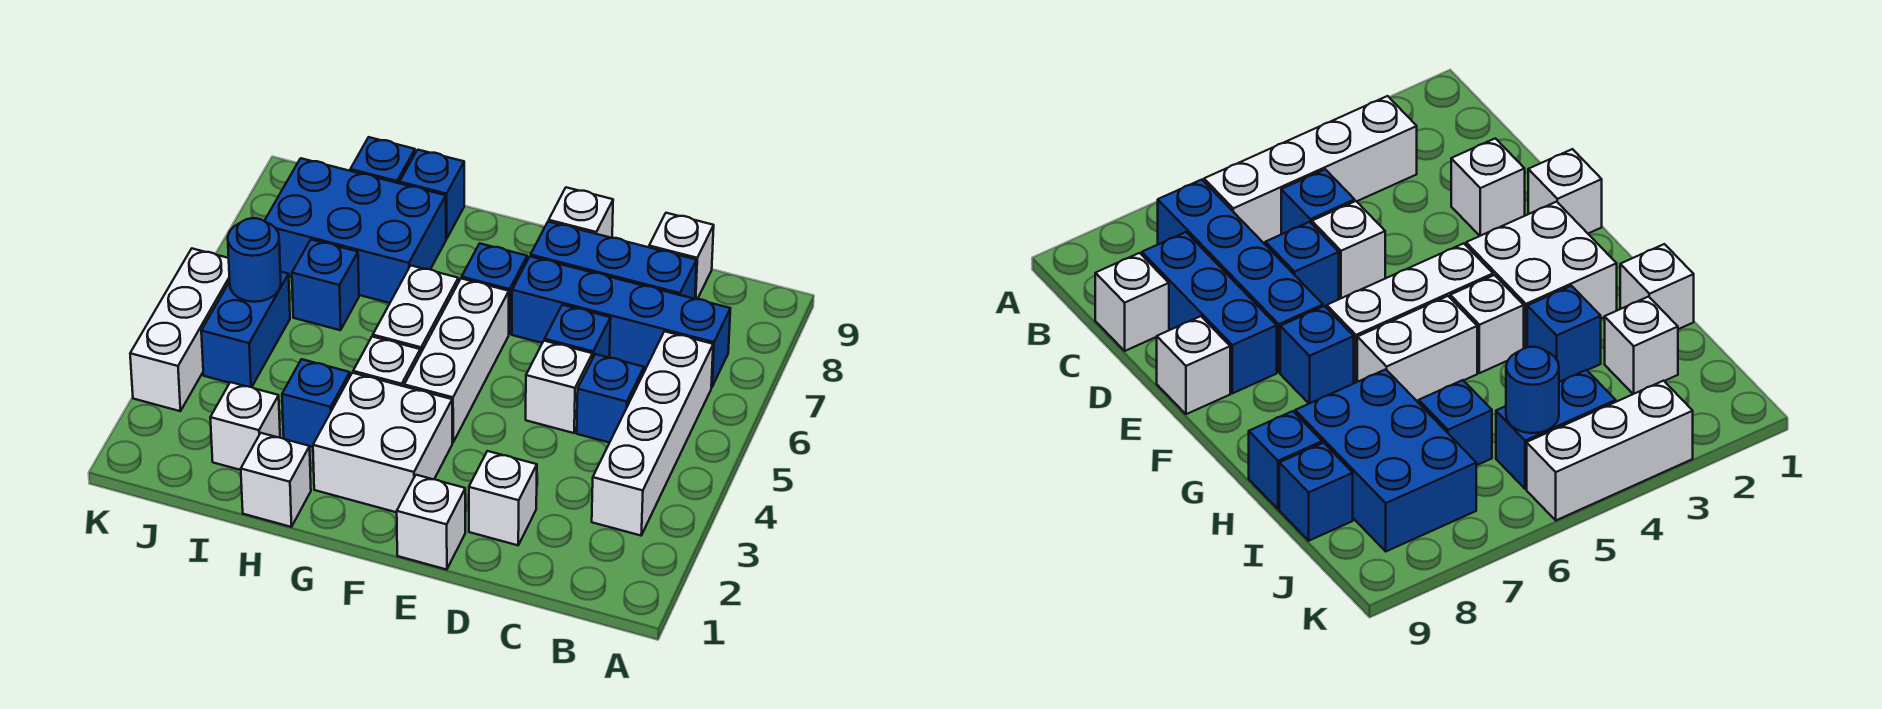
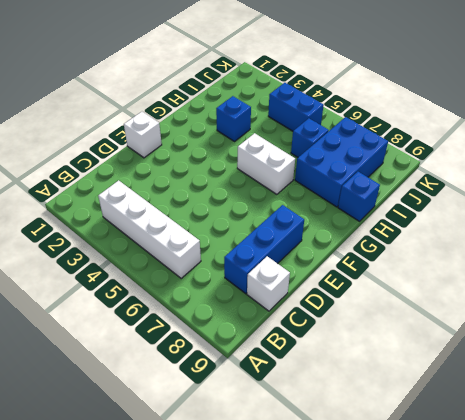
none -> blue brick B7:E7 level 1
none -> blue brick C5 level 1
none -> white brick D2 level 1

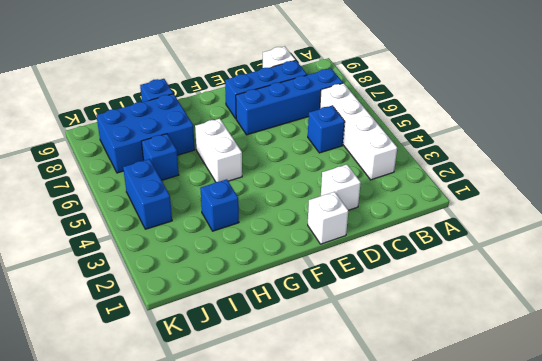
none -> white brick D5 level 1
none -> blue brick D6 level 1
none -> white brick E9 level 1

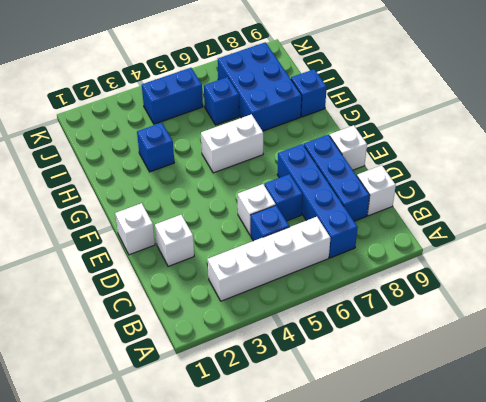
none -> white brick F2:G3 level 1
none -> white brick F4:F6 level 1
none -> blue brick F7 level 1

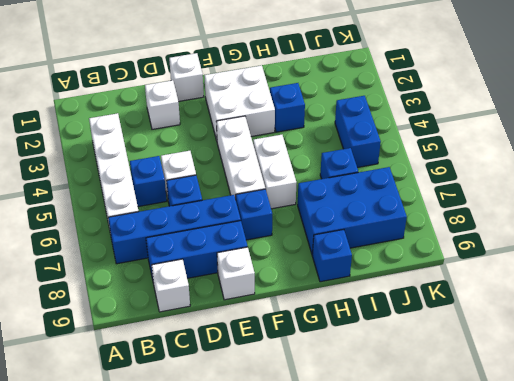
none -> white brick G4 level 1
none -> white brick H1 level 1
none -> white brick I2 level 1

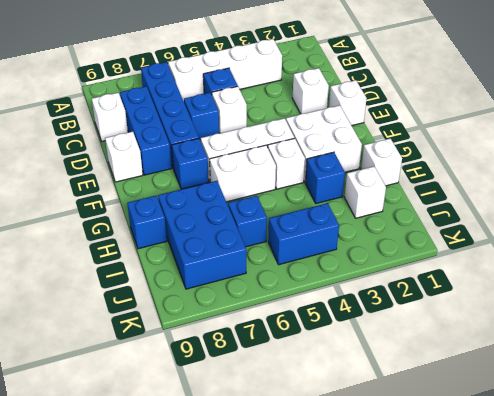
none -> blue brick I9 level 1
none -> white brick K3:K5 level 1
none -> blue round brick J5 level 2

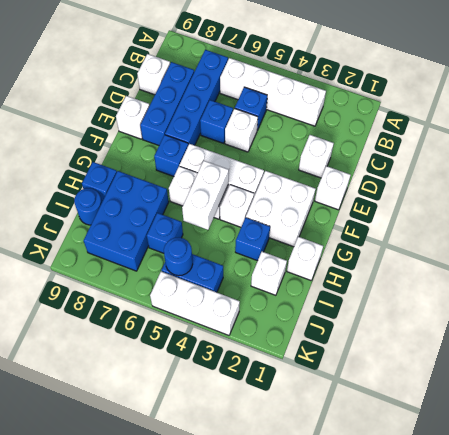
white brick G5:H5 level 2 -> none
blue round brick I9 level 1 -> blue brick I9 level 1

